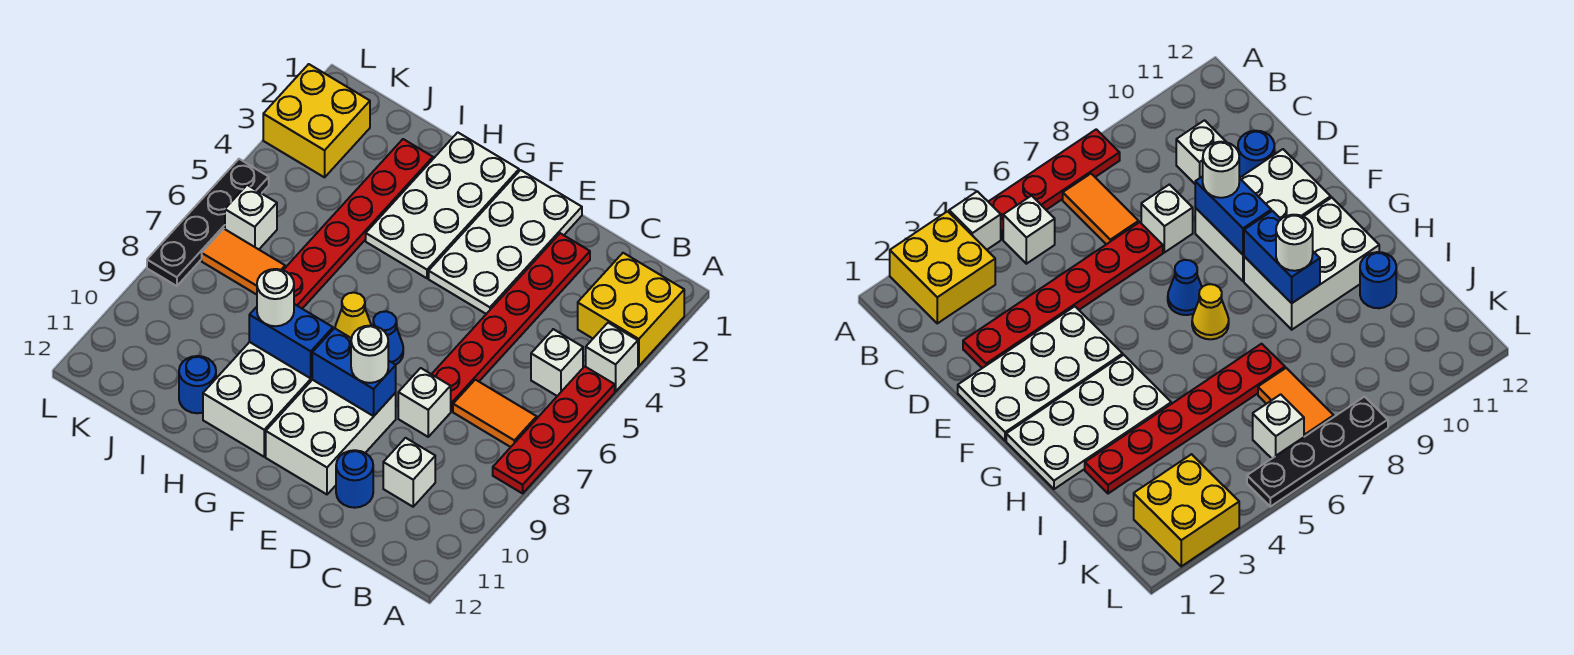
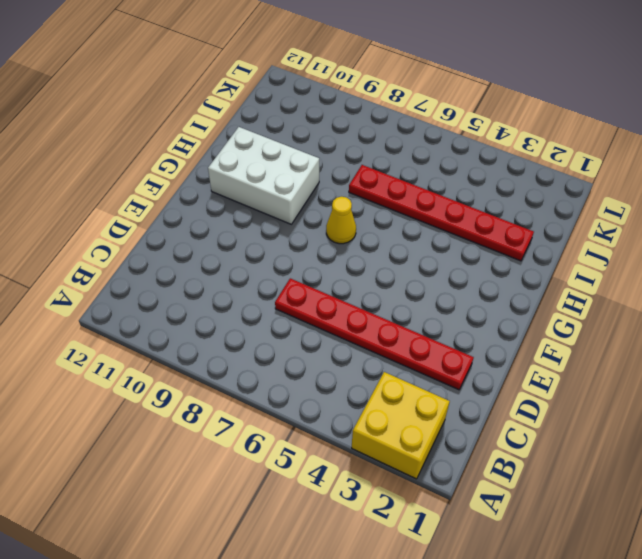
none -> white brick A4 level 1
none -> red plate A5:A8 level 1
none -> white brick B5 level 1

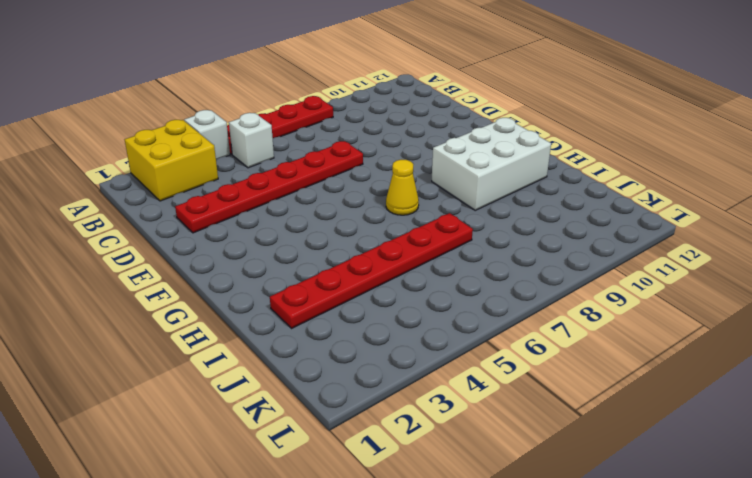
none -> orange tile B7:C7 level 1
none -> white brick C10 level 1
none -> white brick D8 level 1

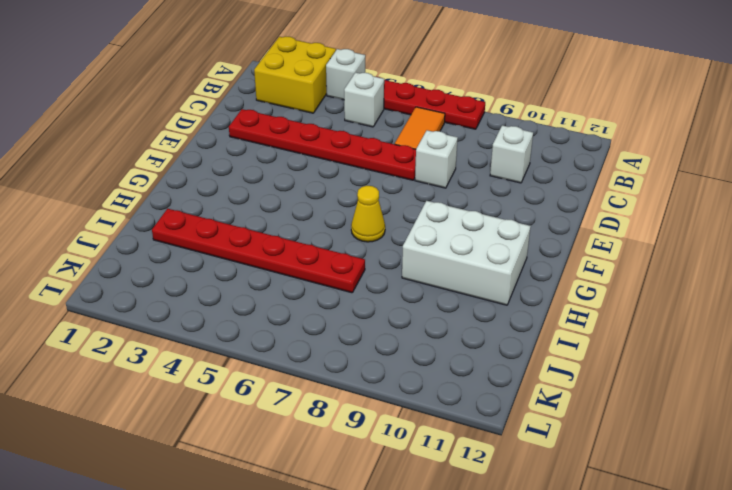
none -> blue round brick D11 level 1
none -> white plate E1:F4 level 1
none -> white brick E9:F11 level 1

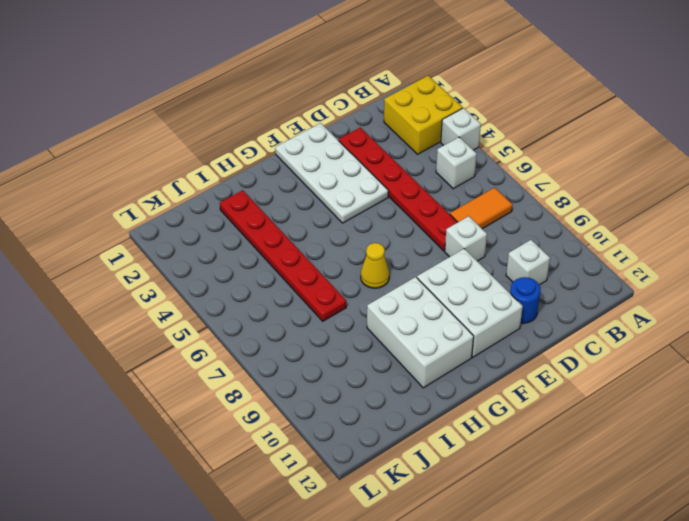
none -> red plate A5:A8 level 1
none -> blue cone F7 level 1
none -> white plate G1:H4 level 1

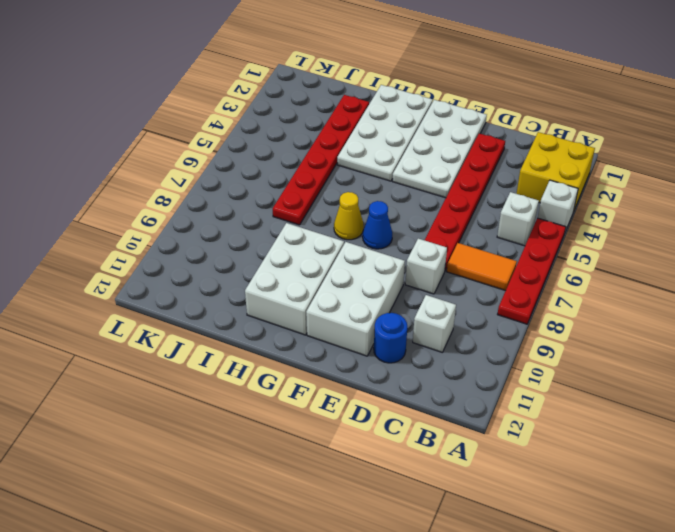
none -> blue round brick I11 level 1
none -> orange tile J7:K7 level 1
none -> yellow brick K2:L3 level 1

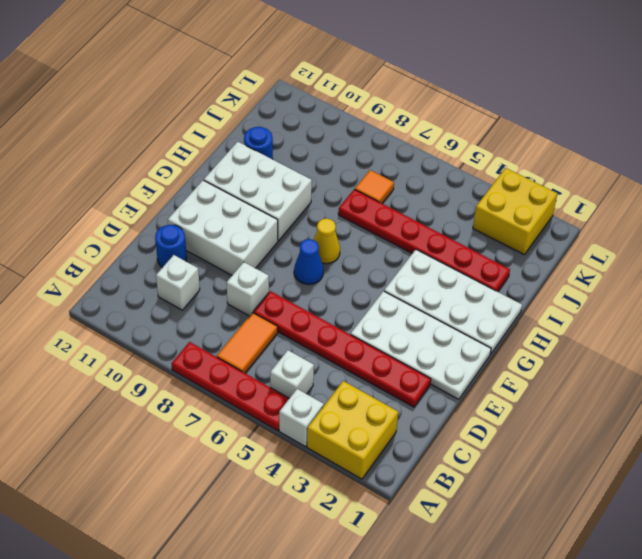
orange tile J7 level 1 -> orange tile J7:K7 level 1
none -> white brick K6 level 1
none -> black plate L5:L8 level 1
none -> blue brick E9:F9 level 2

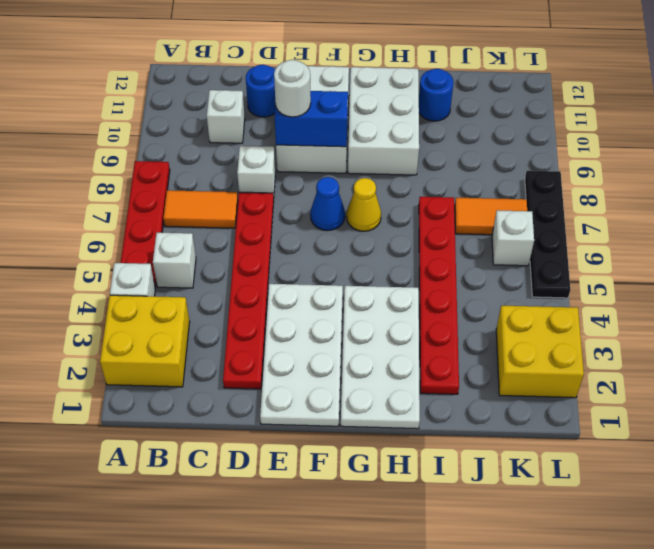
none -> blue brick G9:H9 level 2
none -> white round brick H9 level 3

